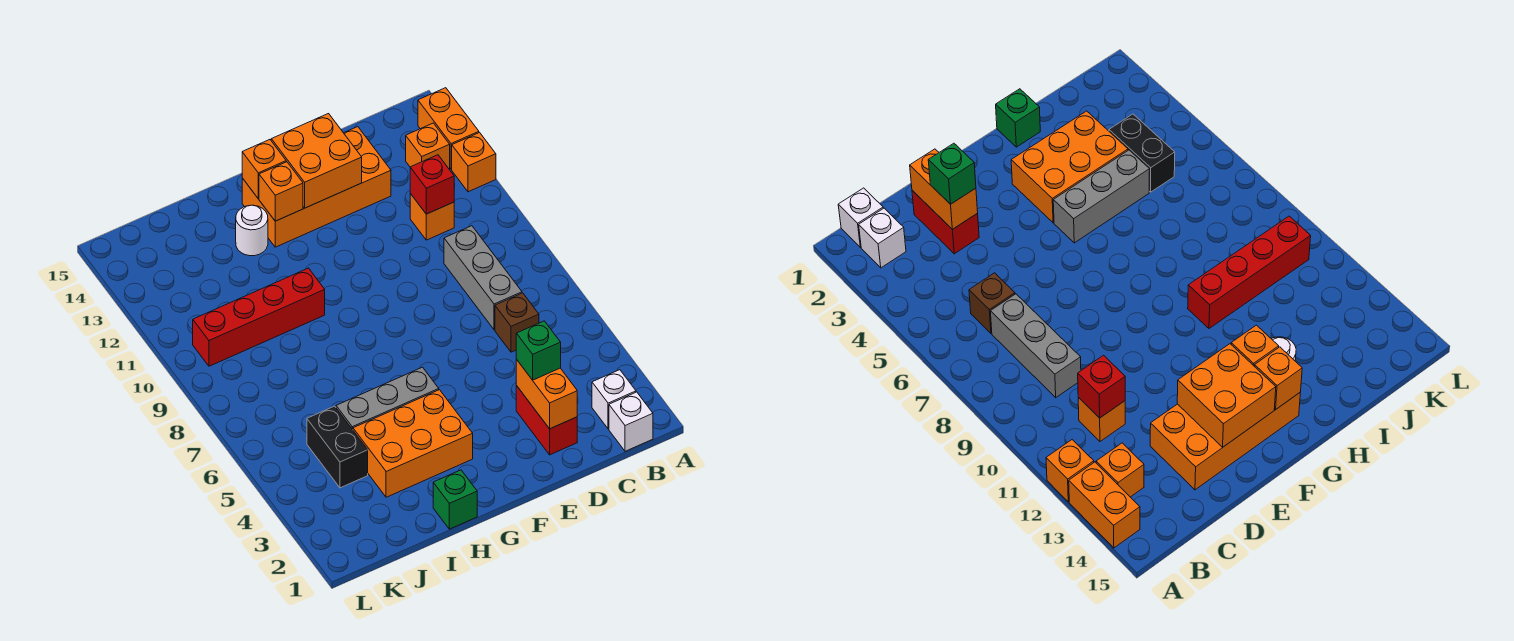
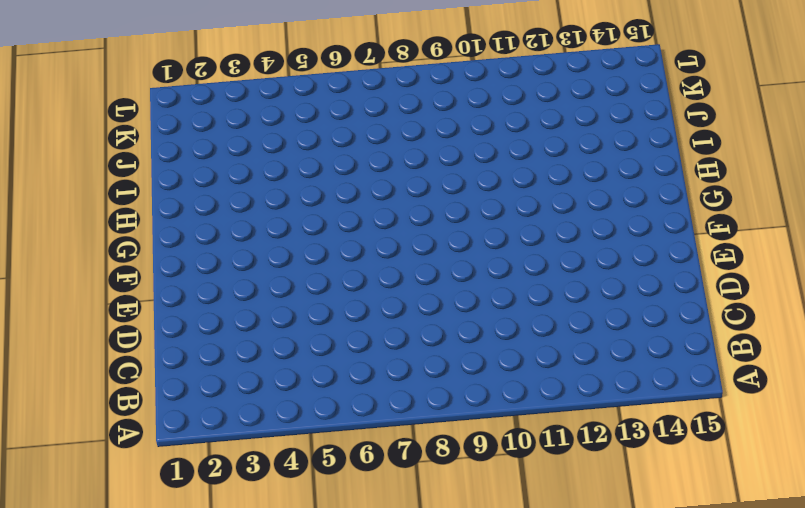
none -> orange brick A12 level 1
none -> orange brick A13:A14 level 1
none -> white brick B1 level 1

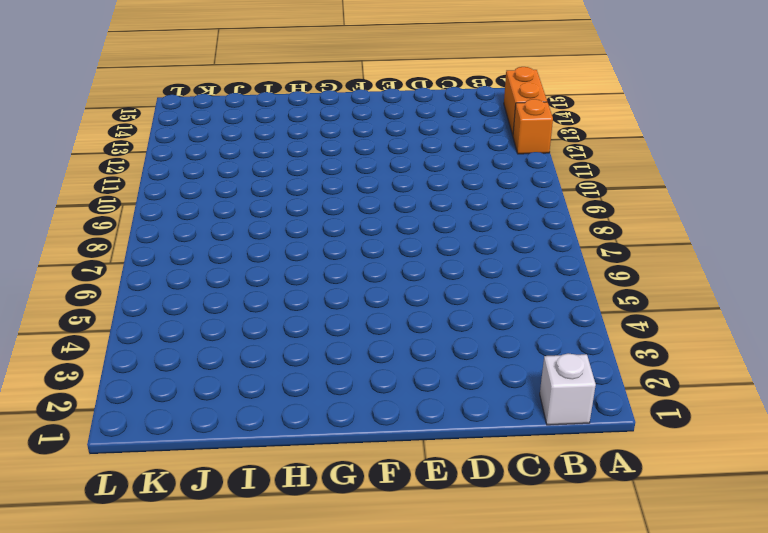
none -> white brick B2 level 1
none -> orange brick B13 level 1
none -> brown brick C6 level 1

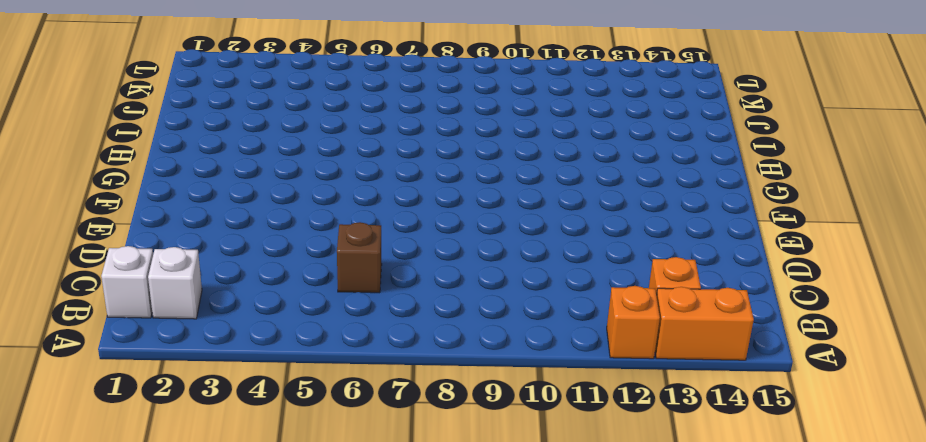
none -> grey brick C7:C9 level 1
none -> orange brick C11 level 1
none -> red brick D2:D3 level 1

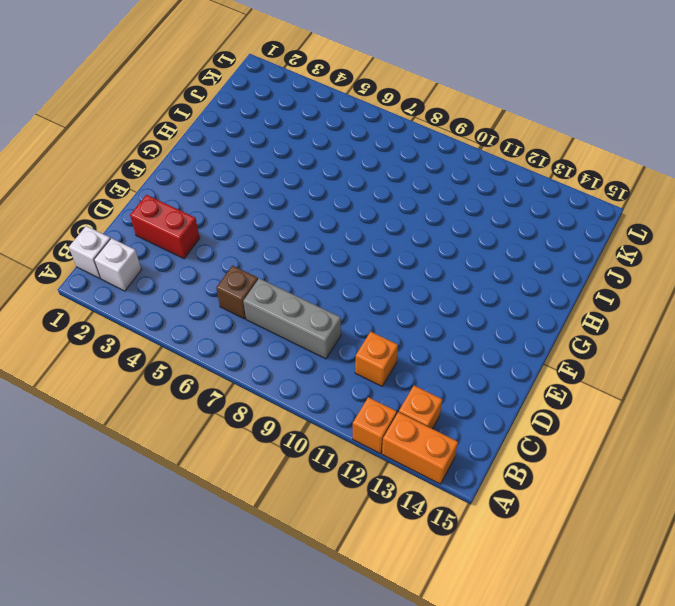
none -> orange brick D13:G14 level 1
none -> orange brick G3:I4 level 1
none -> grey brick G5:I5 level 1

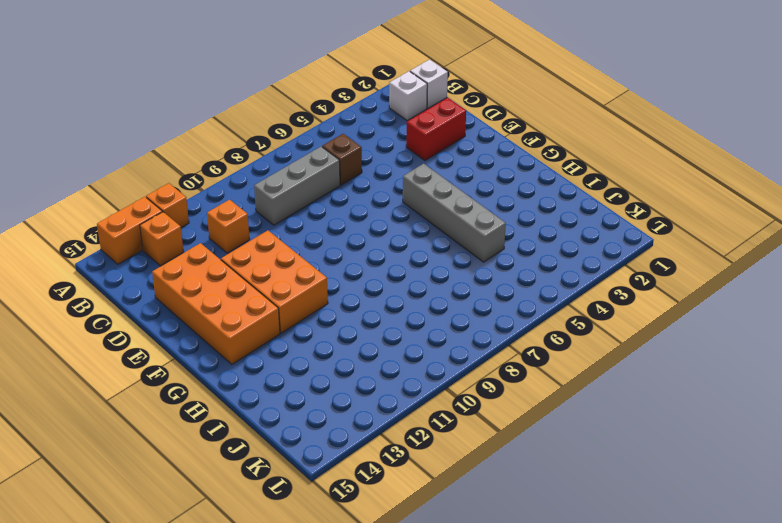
orange brick E11:G12 level 1 -> orange brick G3:I4 level 1
grey brick F5:I5 level 1 -> grey brick G5:I5 level 1
none -> green brick H1 level 1
none -> red brick H10:K10 level 1
none -> white round brick H13 level 1

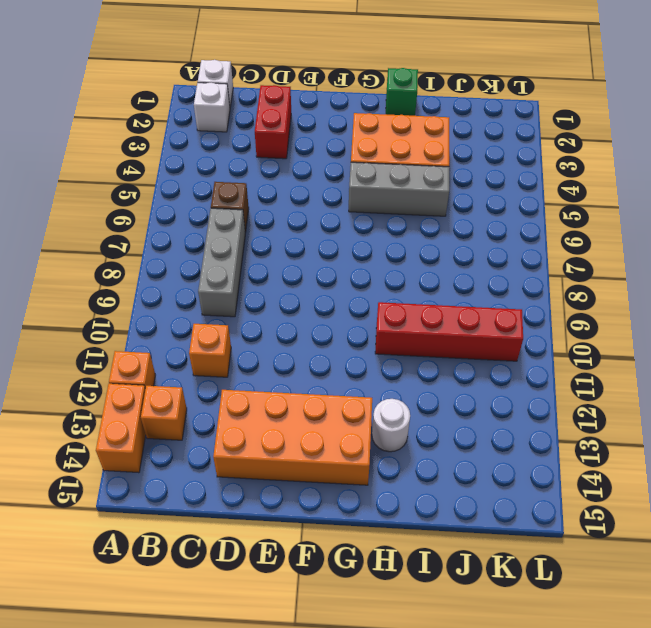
none -> black brick J4:J5 level 1
none -> red brick C11 level 2
none -> orange brick D2:D3 level 2

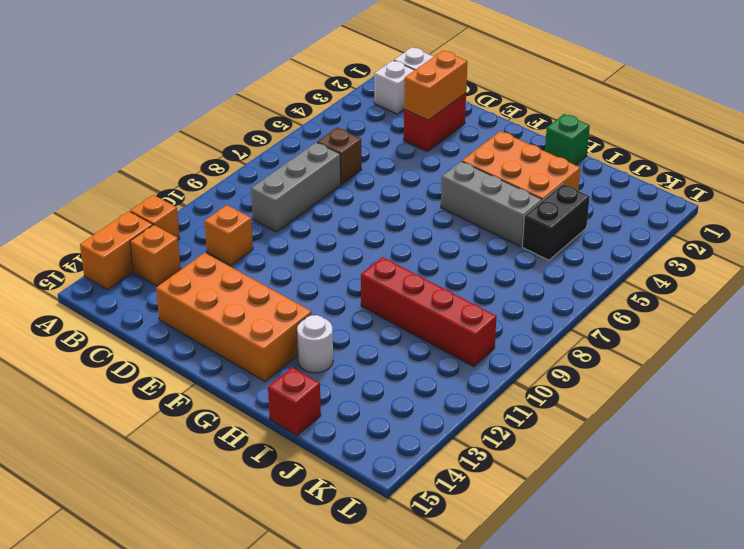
red brick I15 level 1 -> red brick C11 level 2
none -> orange brick E13:F14 level 2
none -> orange brick G13 level 2
none -> orange brick G14 level 2

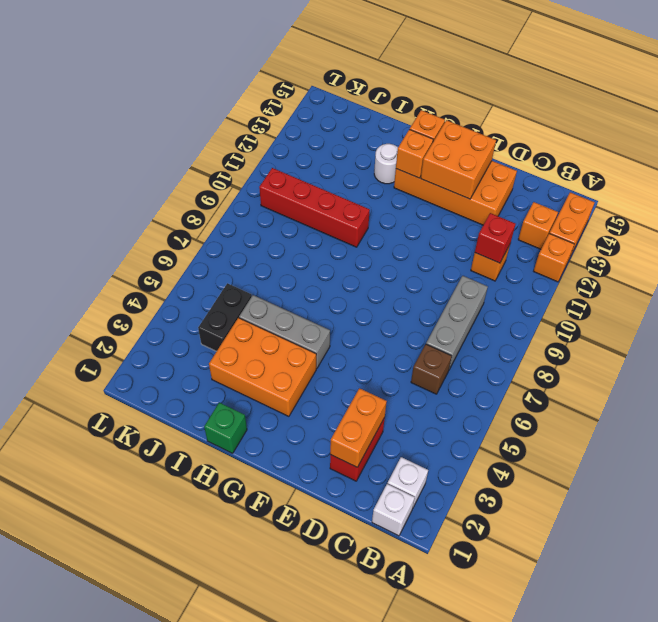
none -> green brick D3 level 3

